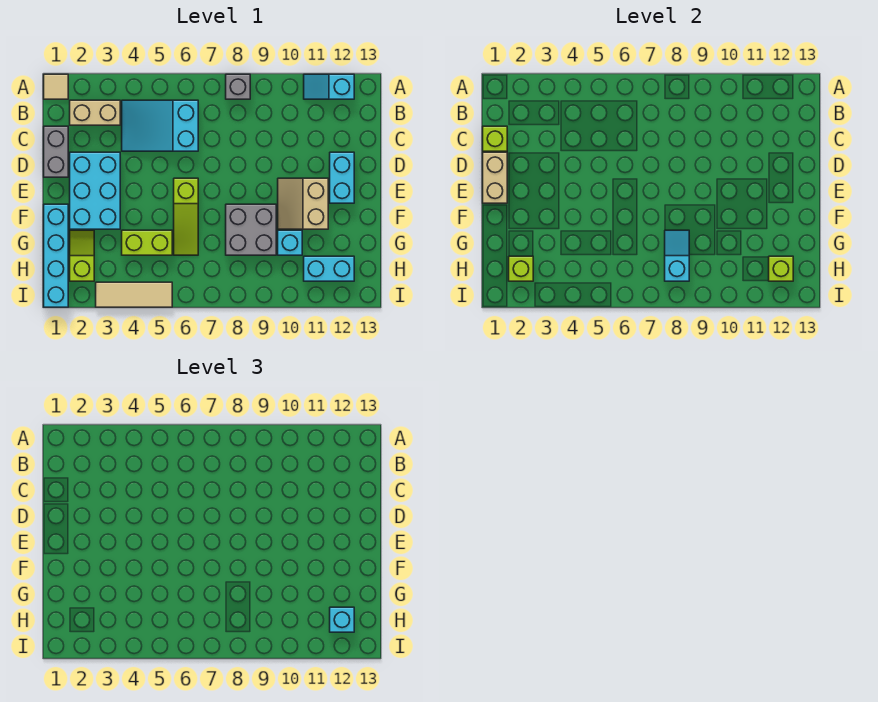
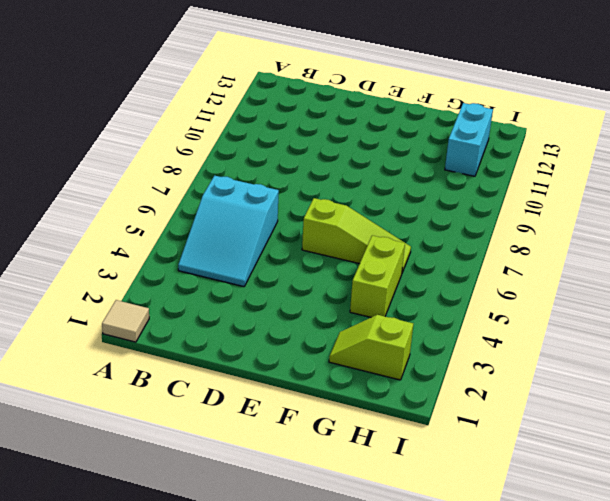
none -> grey brick A8 level 1
none -> cyan slope A11:A12 level 1 top 12
none -> tan brick B2:B3 level 1

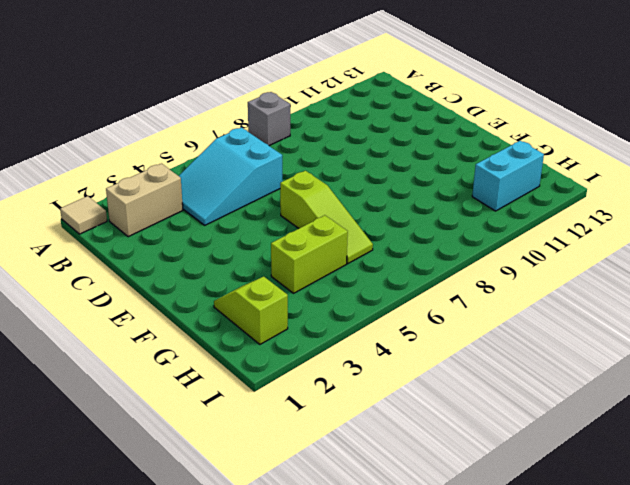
none -> cyan slope A11:A12 level 1 top 12
none -> grey brick C1:D1 level 1
none -> cyan brick D2:F3 level 1

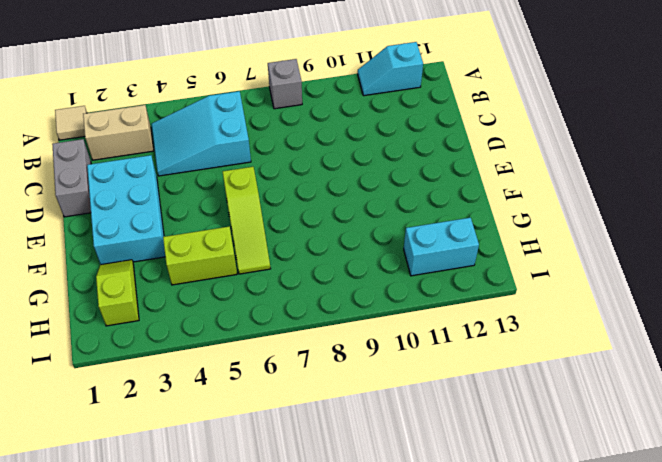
none -> cyan brick D12:E12 level 1
none -> tan slope E10:F11 level 1 top 11
none -> cyan brick F1:I1 level 1

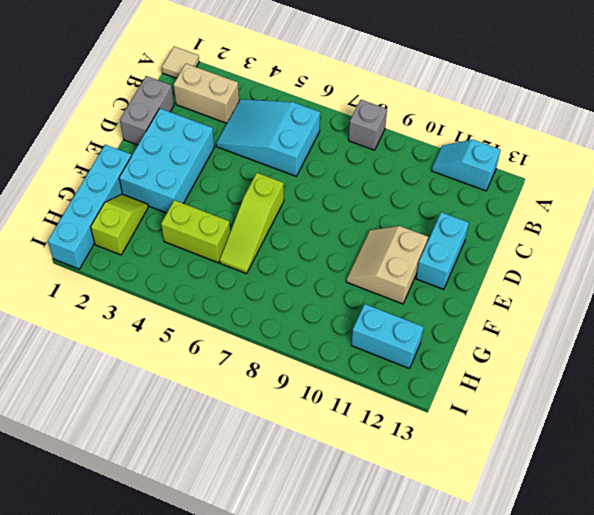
none -> grey brick F8:G9 level 1
none -> cyan brick G10 level 1
none -> tan tile I3:I5 level 1

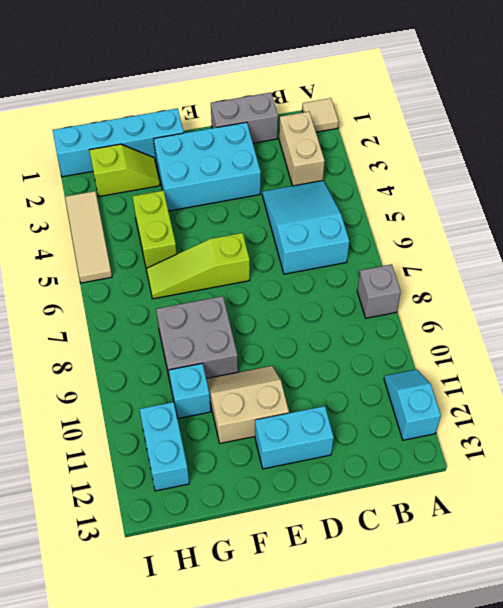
none -> lime brick C1 level 2
none -> tan brick D1:E1 level 2
none -> cyan slope G8:H8 level 2 top H

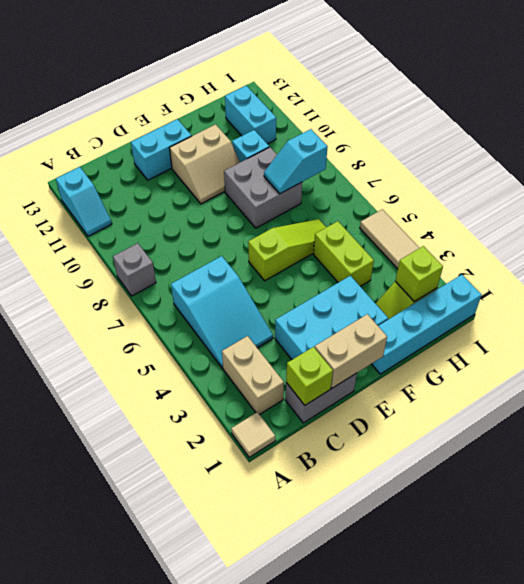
none -> lime brick H12 level 2
none -> cyan brick H12 level 3

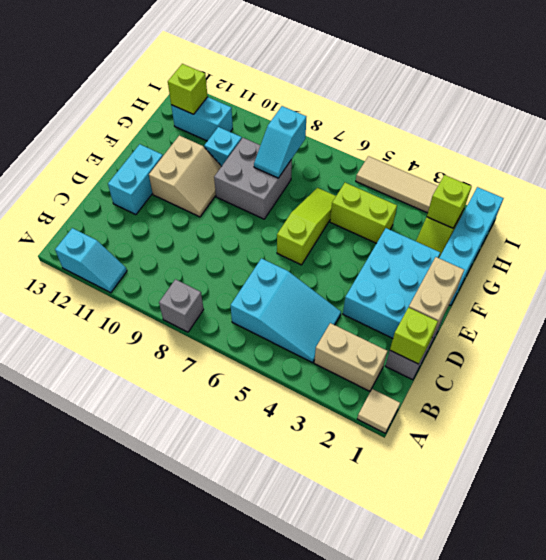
none -> cyan brick H12 level 3

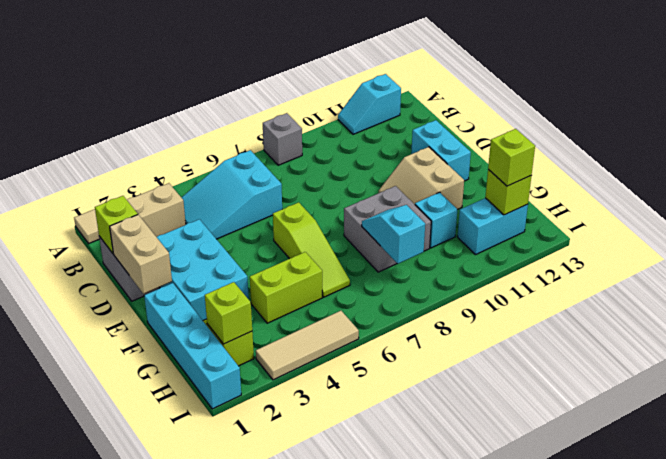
lime brick H12 level 3 -> cyan brick H12 level 3

